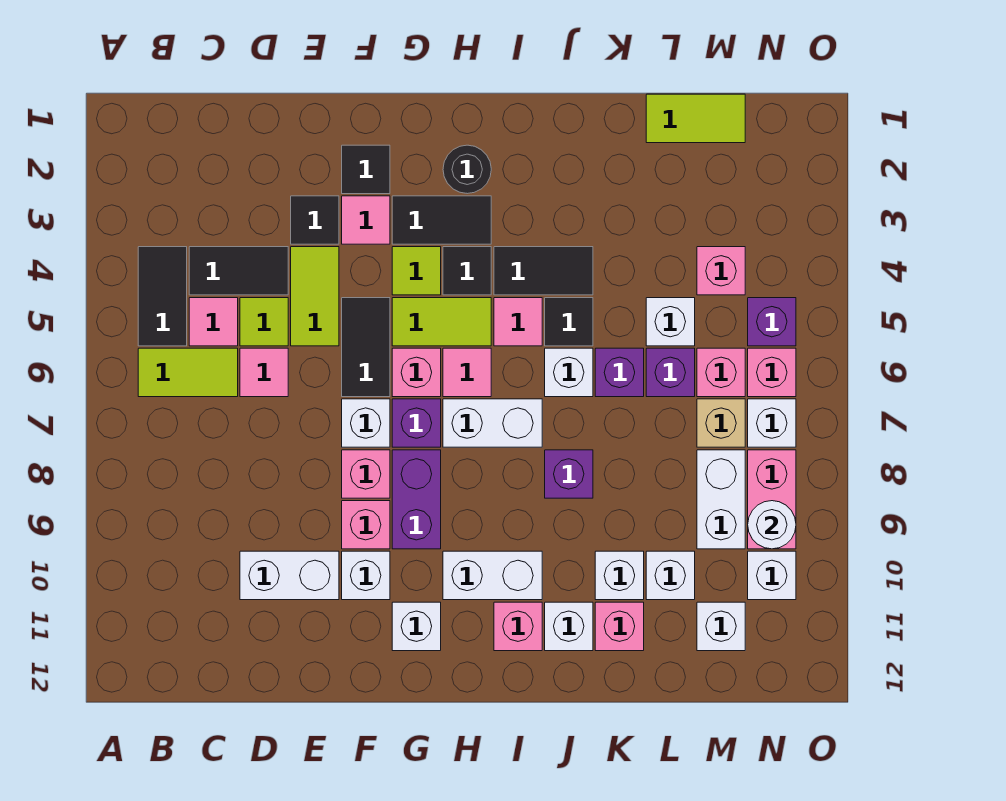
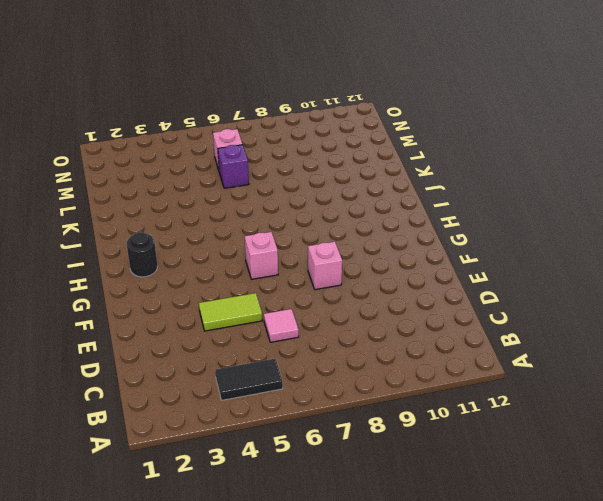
none -> lime tile B6:C6 level 1
none -> black tile C4:D4 level 1
none -> pink tile C5 level 1
none -> lime tile D5 level 1

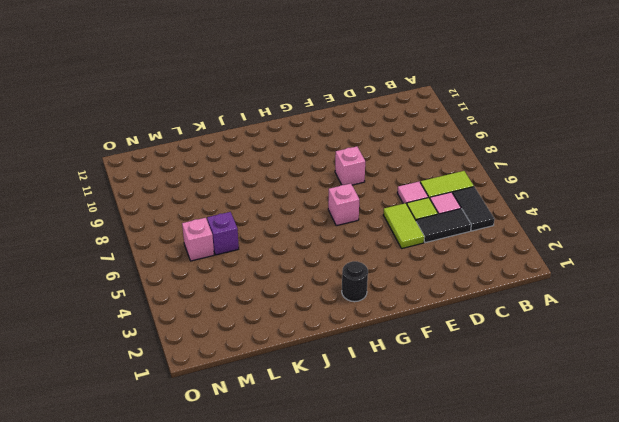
none -> white brick D10:E10 level 1
none -> black tile E3 level 1
none -> black tile F2 level 1
none -> pink tile F3 level 1

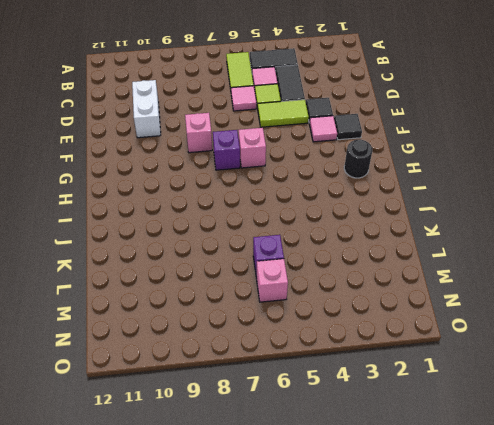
none -> black tile F5:F6 level 1
none -> white brick F7 level 1
none -> pink brick F9 level 1
none -> white brick F10 level 1

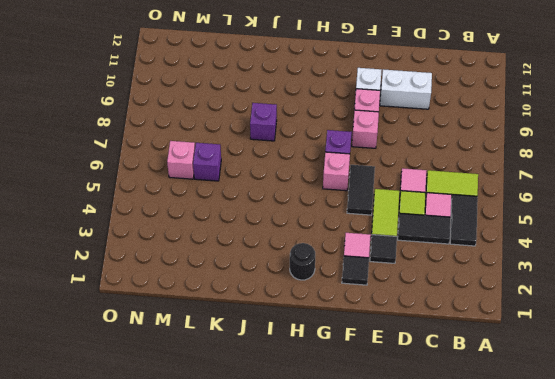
none -> white brick F7 level 1
none -> black tile G3:H3 level 1
none -> lime tile G4 level 1
none -> lime tile G5:H5 level 1

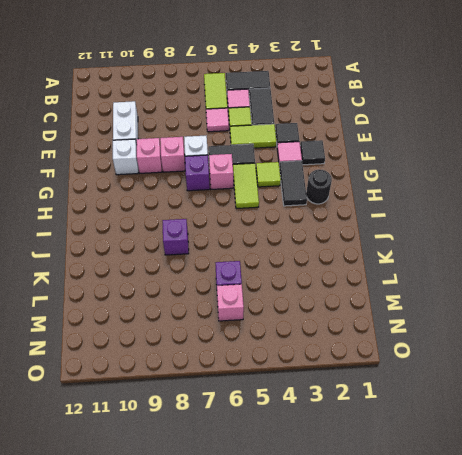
none -> purple brick G8:G9 level 1
none -> white brick G11 level 1
none -> black tile H4 level 1
none -> pink tile H6 level 1

